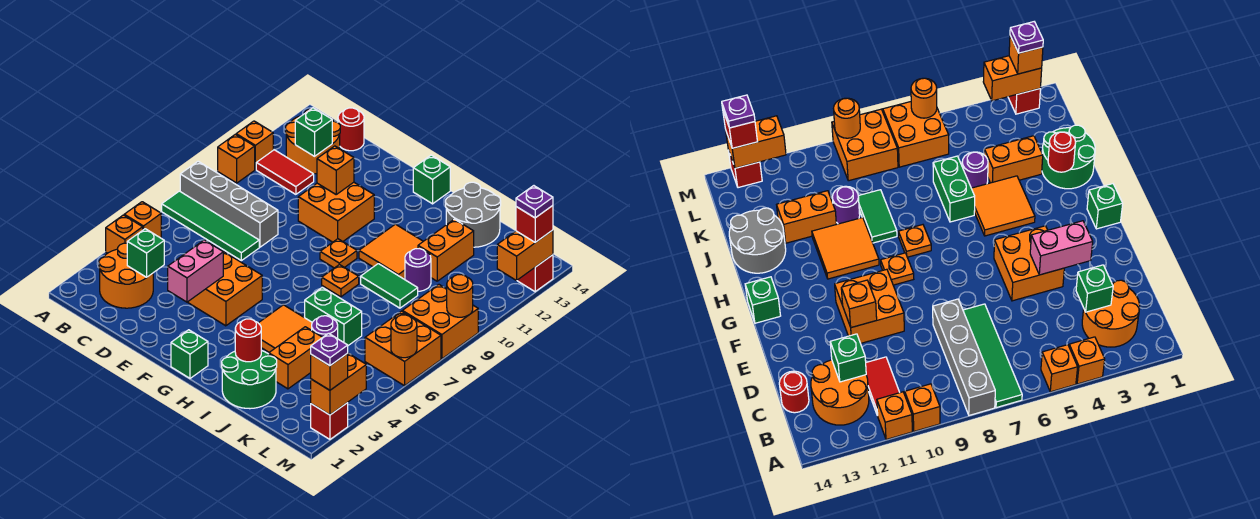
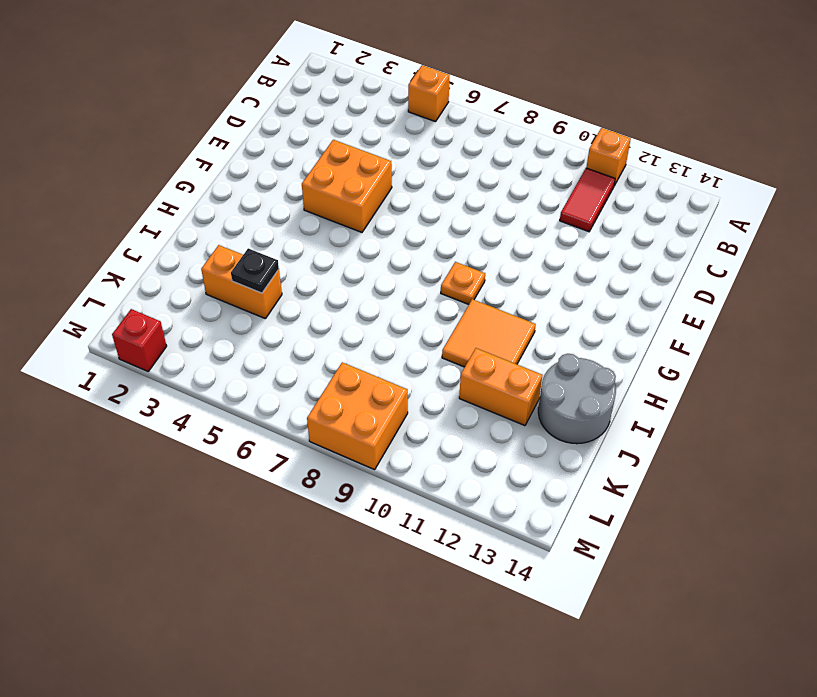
black plate J4 level 2 -> none
none -> orange brick A4 level 1
none -> green tile A7:D7 level 1
none -> grey brick A8:D8 level 1
none -> orange brick A10 level 1

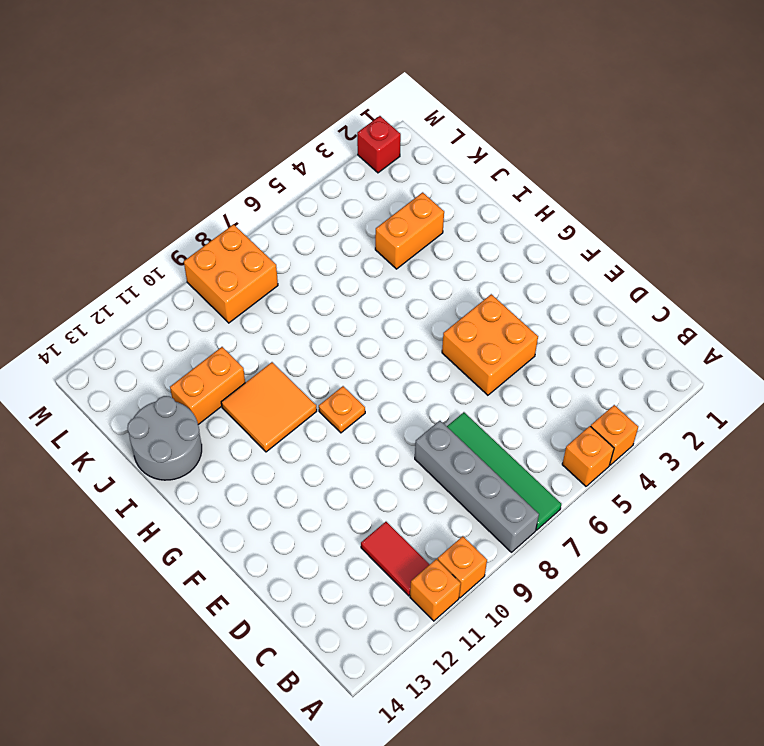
none -> orange round brick B2:C3 level 1
none -> orange round brick B12:C13 level 1
none -> red round brick C14 level 1
none -> orange brick E10:F11 level 1

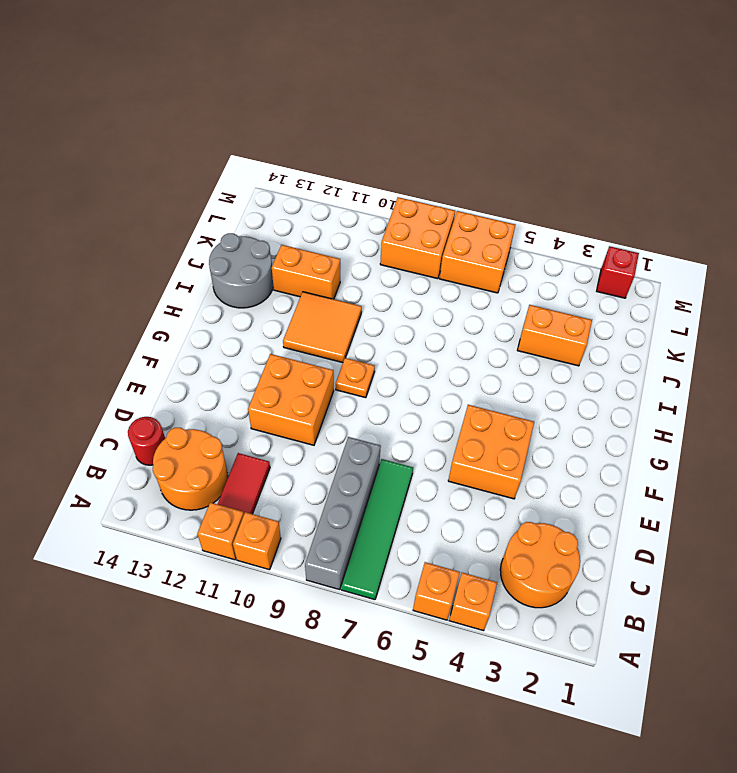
none -> green brick G1 level 1
none -> green brick G14 level 1
none -> orange tile H4:I5 level 1
none -> orange plate H8 level 1

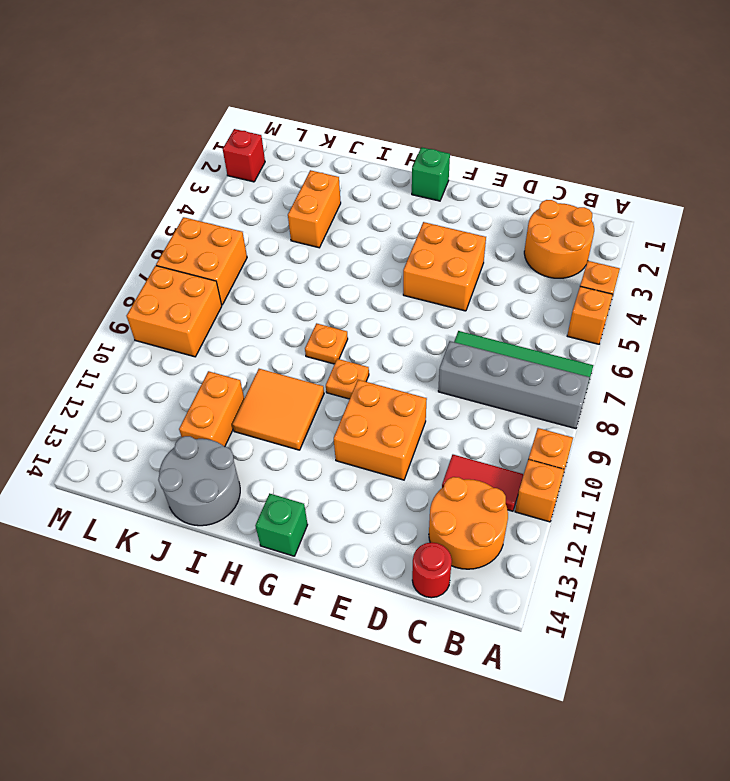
none -> orange tile H4:I5 level 1
none -> green round brick I1:J2 level 1
none -> green brick I6:J6 level 1
none -> green tile I9:J9 level 1

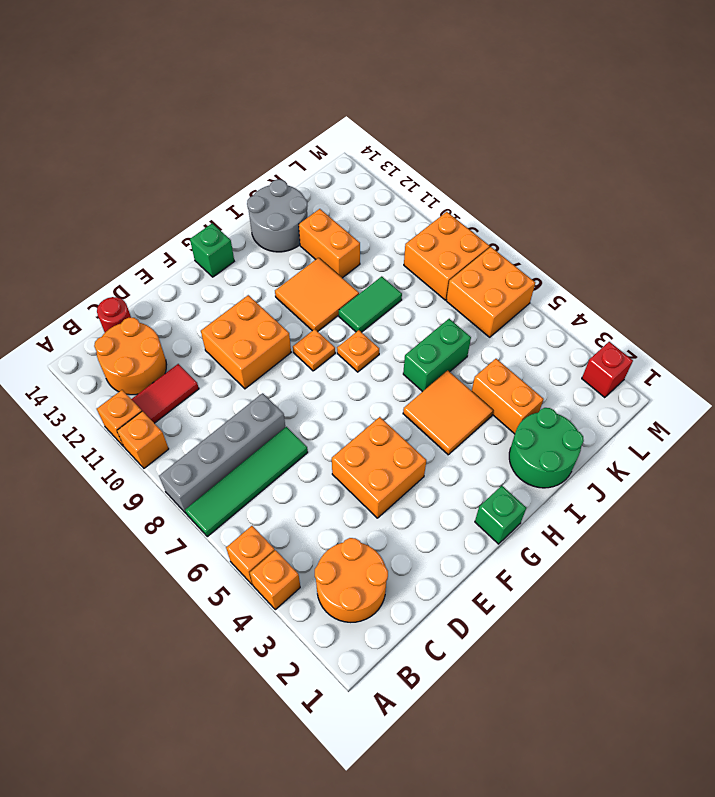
none -> purple round brick J5 level 1
none -> purple round brick J10 level 1
none -> red brick M13 level 1
none -> green brick C3 level 2

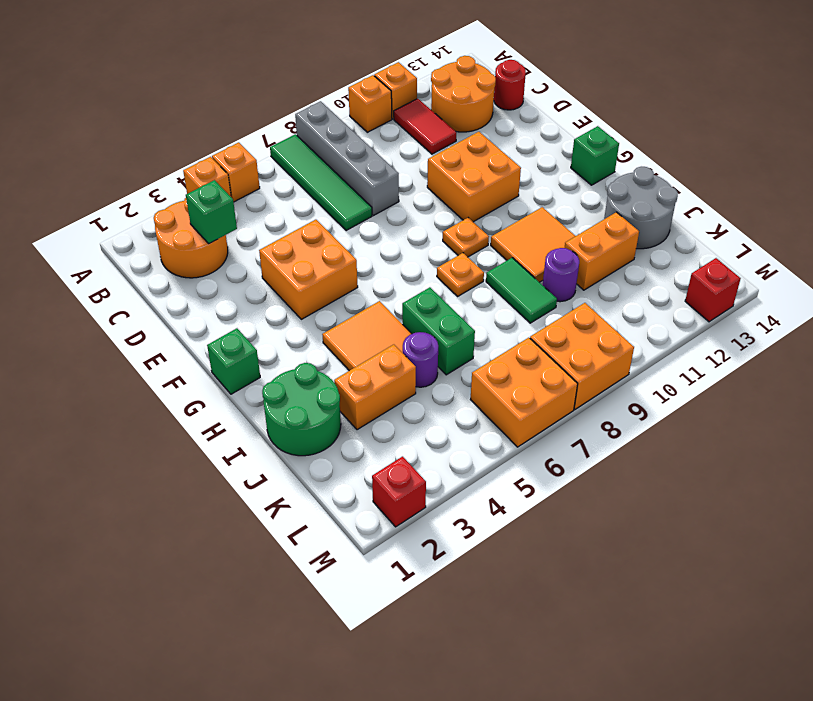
none -> green brick C12 level 2
none -> pink brick E3:E4 level 2
none -> orange brick E11 level 2
none -> red round brick I2 level 2

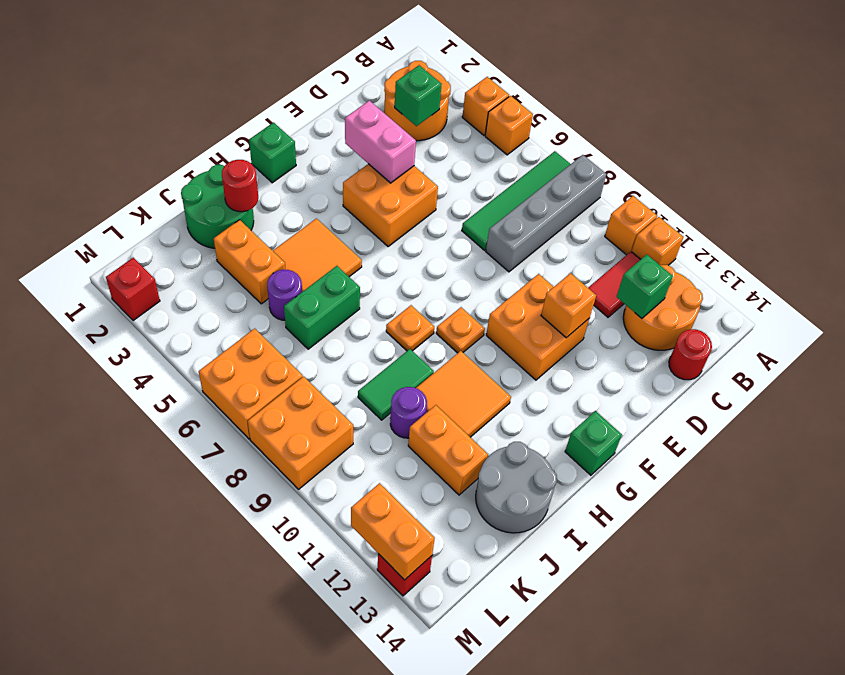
none -> orange brick M2:M3 level 2
none -> orange round brick M6 level 2
none -> orange round brick M9 level 2
none -> orange brick M2 level 3

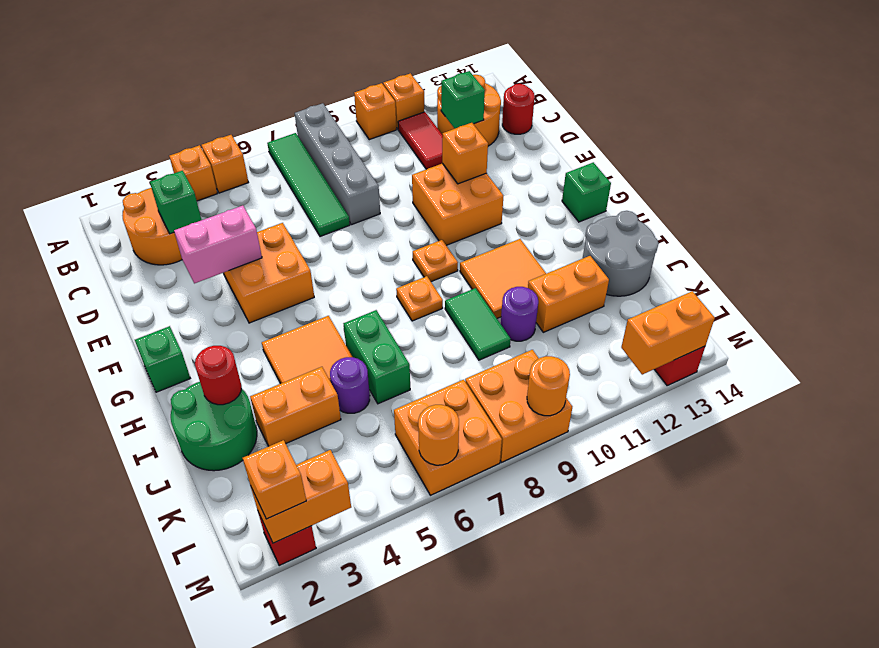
none -> red brick M13 level 3
none -> purple plate M2 level 4
none -> purple plate M13 level 4

